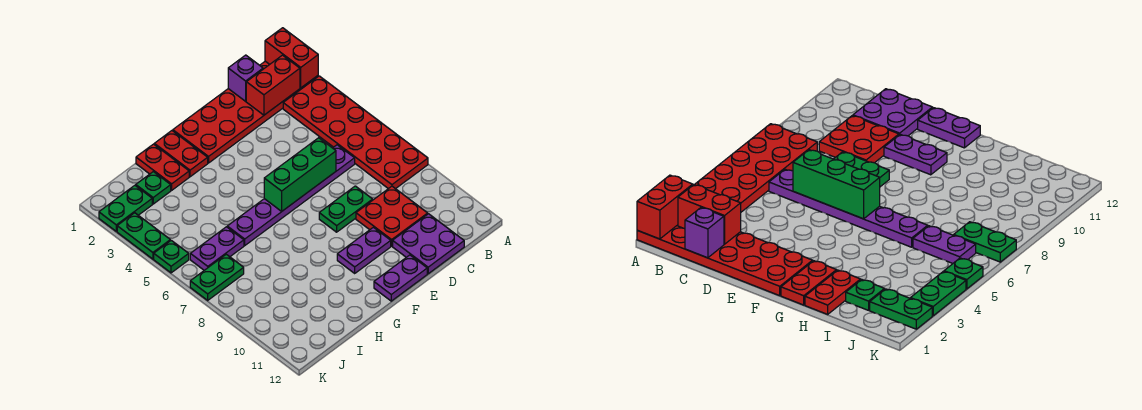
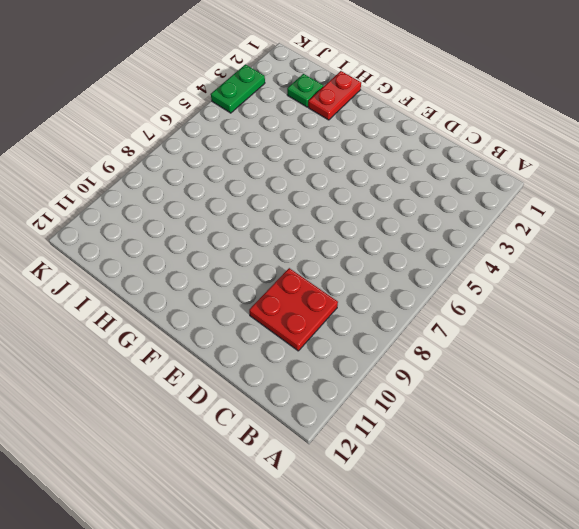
none -> red plate A1:F2 level 1
none -> red plate A3:B8 level 1
none -> purple plate C6:H6 level 1

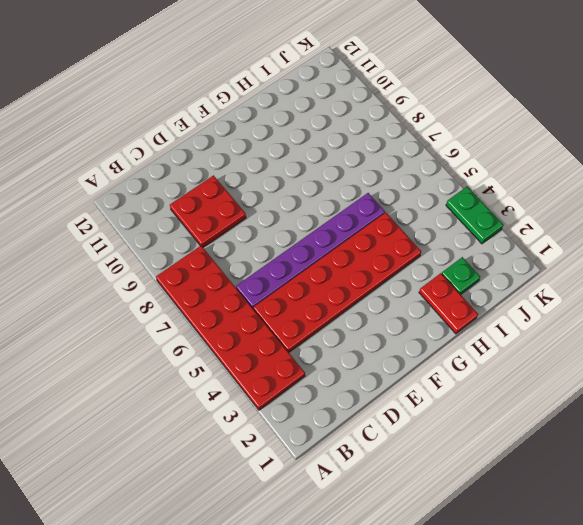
red plate C4:H5 level 1 -> red plate A1:F2 level 1
none -> purple plate C11:D12 level 1
none -> green plate D8:E8 level 1
none -> purple plate E10:F10 level 1

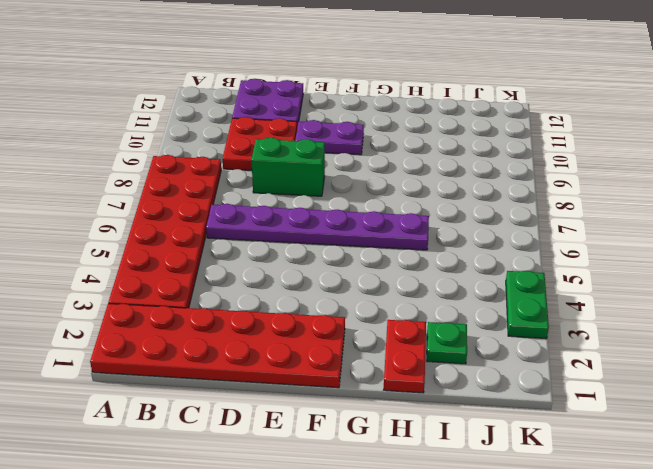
green brick D8:E8 level 1 -> green plate D8:E8 level 1
none -> purple plate E12:F12 level 1
none -> red plate G1:G2 level 1
none -> purple plate I6:J6 level 1

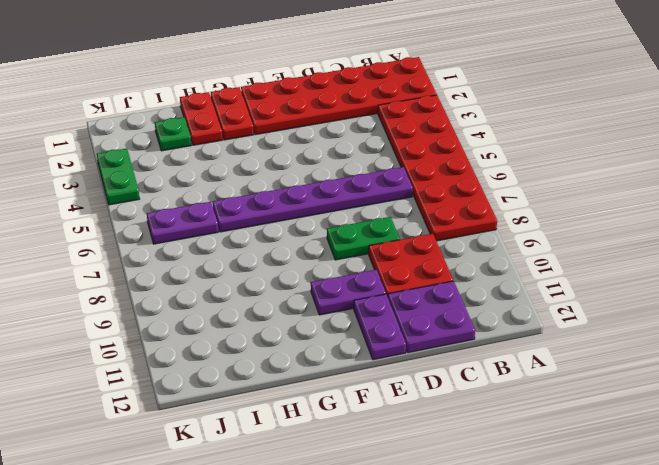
purple plate E11:E12 level 1 -> purple plate E12:F12 level 1
none -> green plate J2:K2 level 1
none -> green plate J7:K7 level 1
none -> green plate K5 level 1

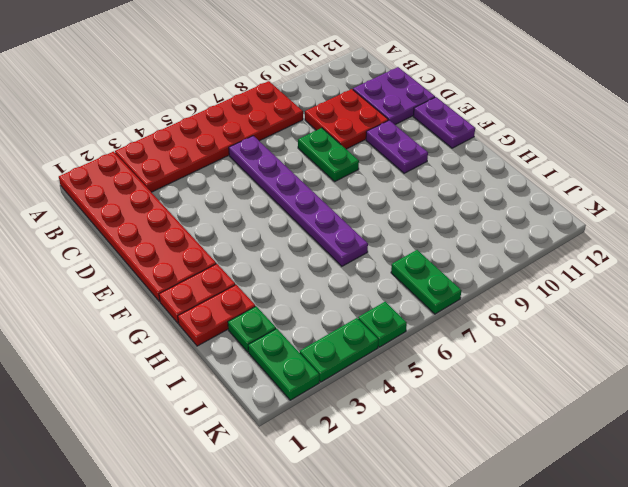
none -> purple plate I6:J6 level 1
none -> red brick A1:A2 level 2
none -> red brick B2:C2 level 2

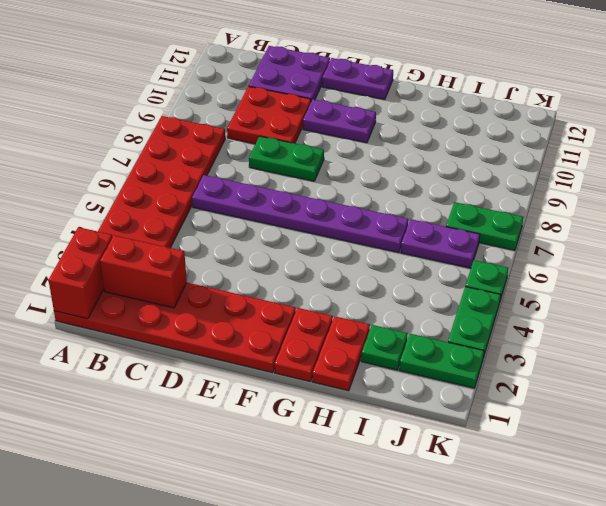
none -> purple brick C1 level 2
none -> green brick D6:F6 level 2

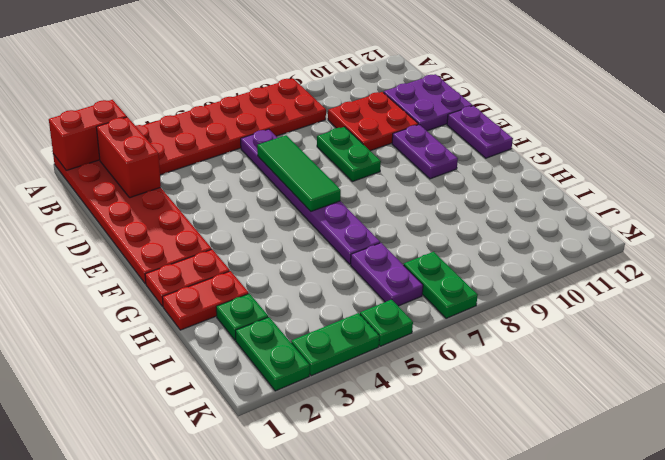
green tile D6:F6 level 2 -> green brick D6:F6 level 2
none -> purple brick C1 level 2

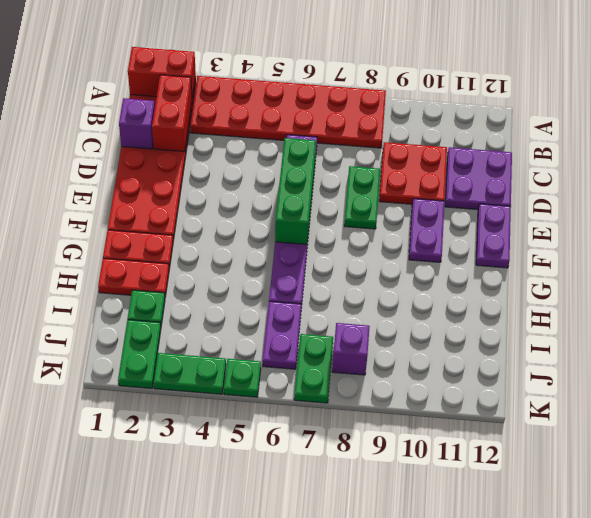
purple brick J8 level 1 -> none

